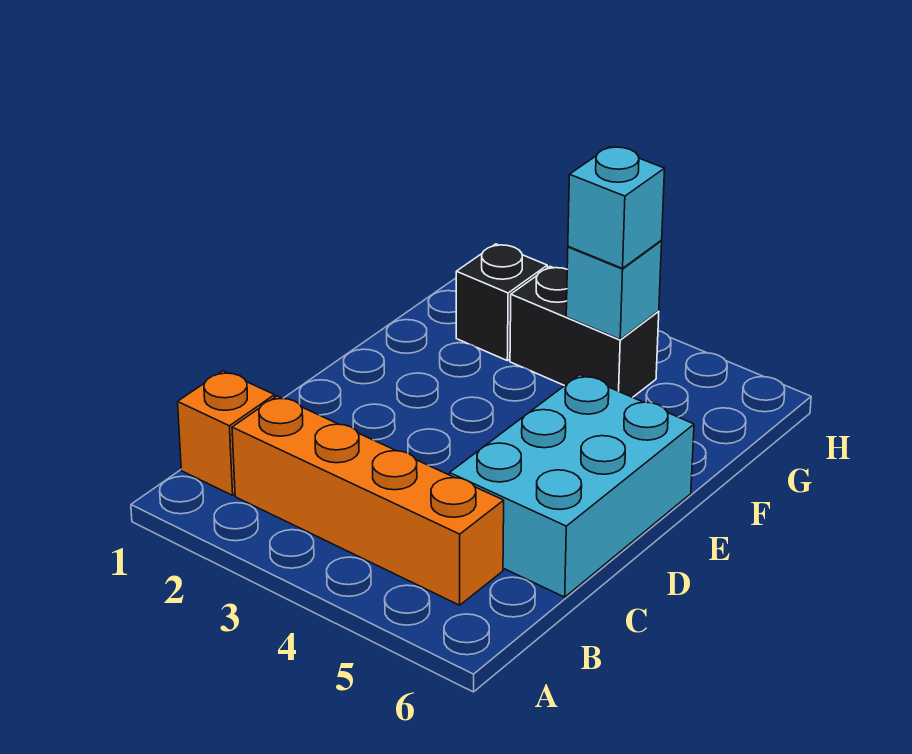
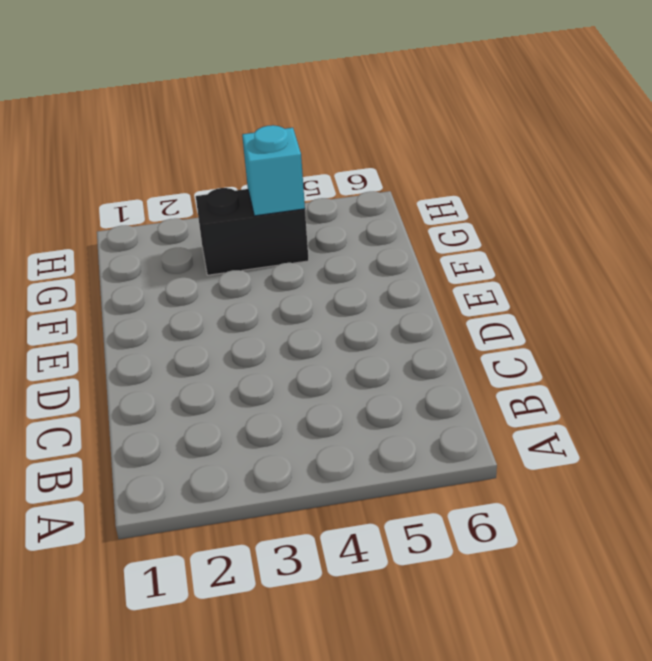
none -> orange brick B1 level 1
none -> orange brick B2:B5 level 1

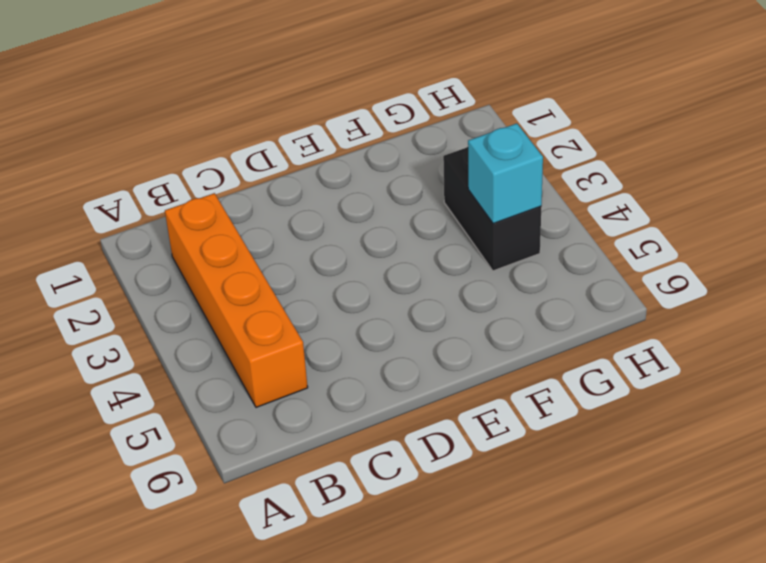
none -> orange brick B1 level 1
none -> cyan brick C5:E6 level 1

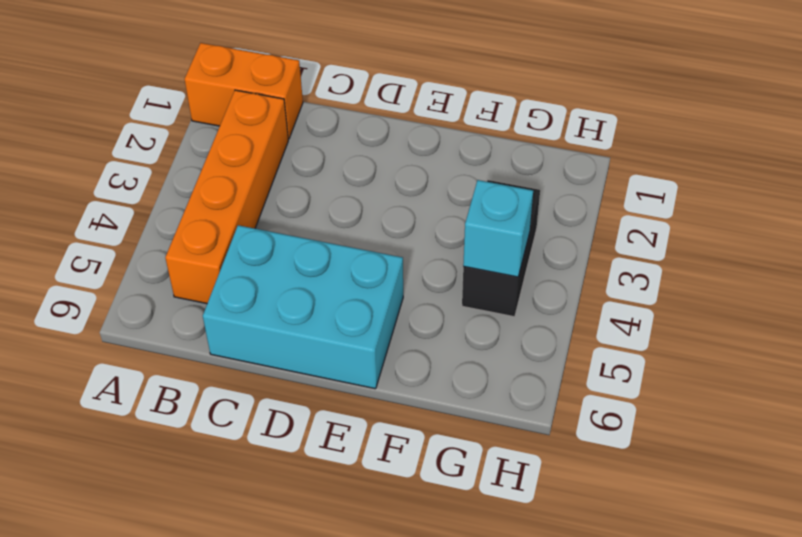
orange brick A1:B1 level 1 -> orange brick B1 level 1
none -> black brick G2 level 1
none -> cyan brick G4 level 3

